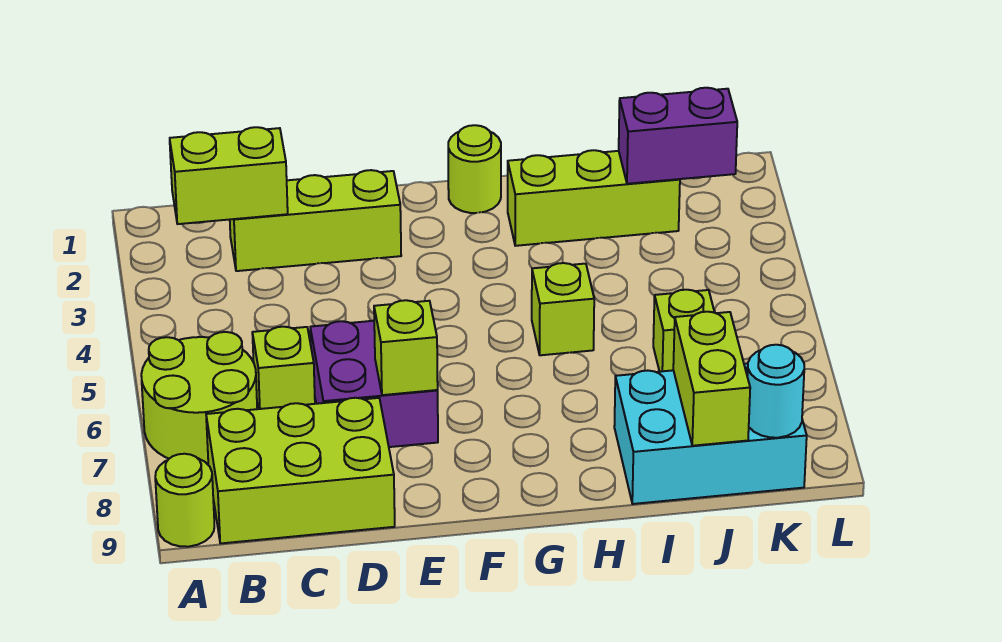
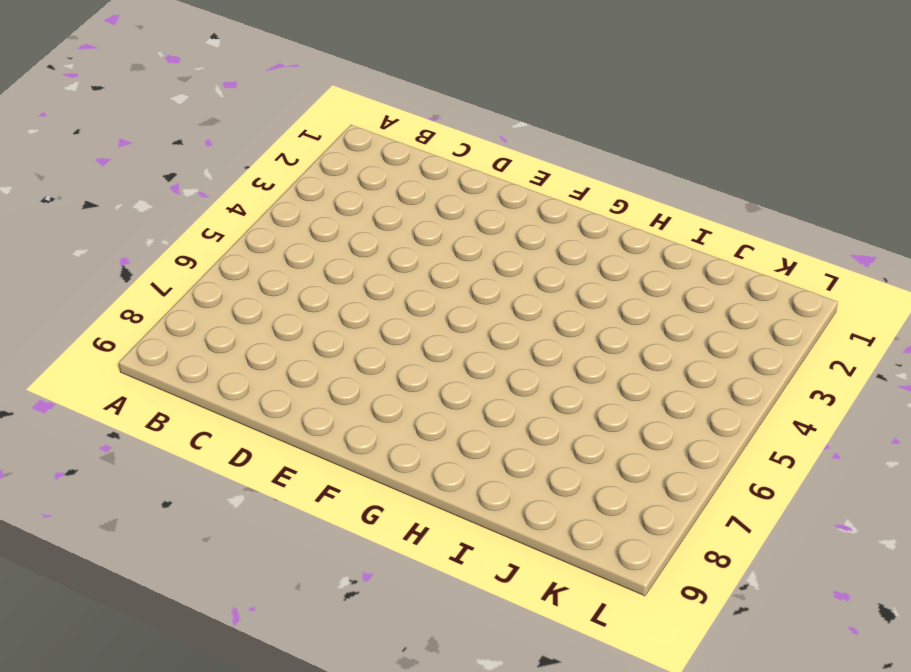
none -> lime round brick A6:B7 level 1
none -> lime round brick A9 level 1
none -> lime brick B8:D9 level 1

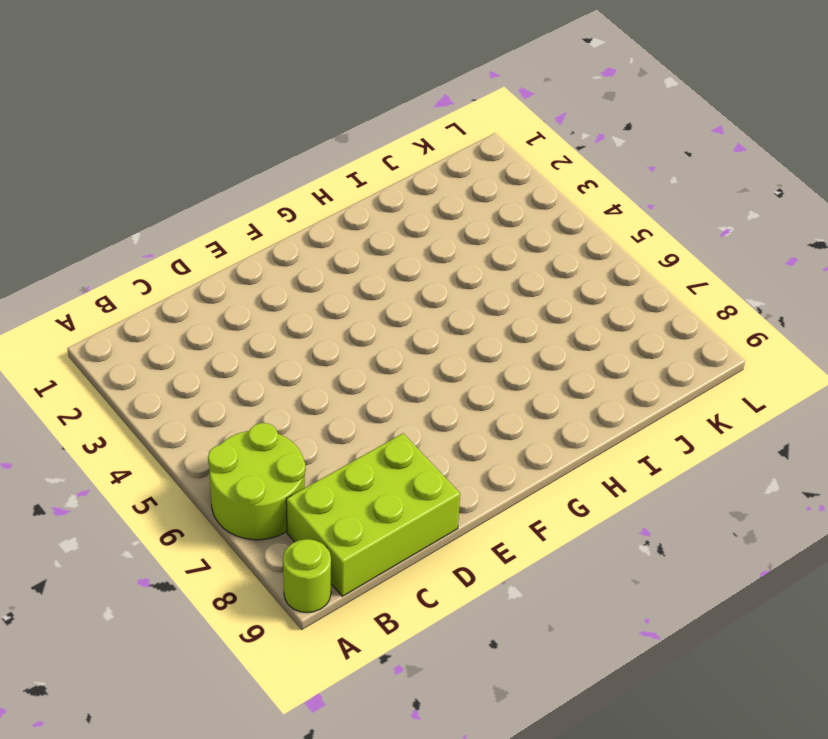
none -> lime brick C2:E2 level 1
none -> lime brick C6 level 1
none -> purple brick D6:E7 level 1

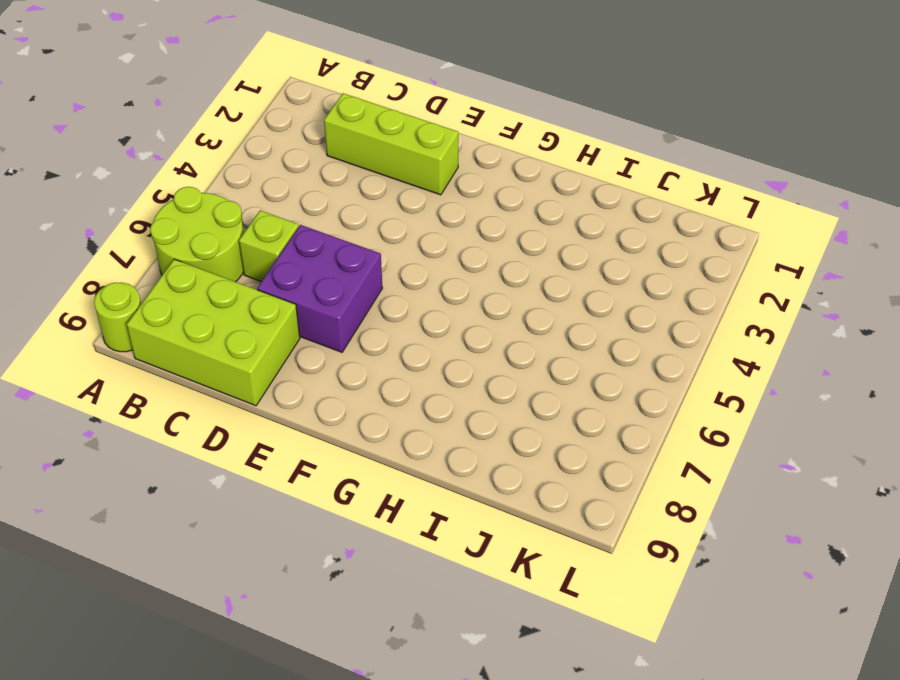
none -> lime round brick G1 level 1
none -> lime brick H2:J2 level 1
none -> lime brick H5 level 1

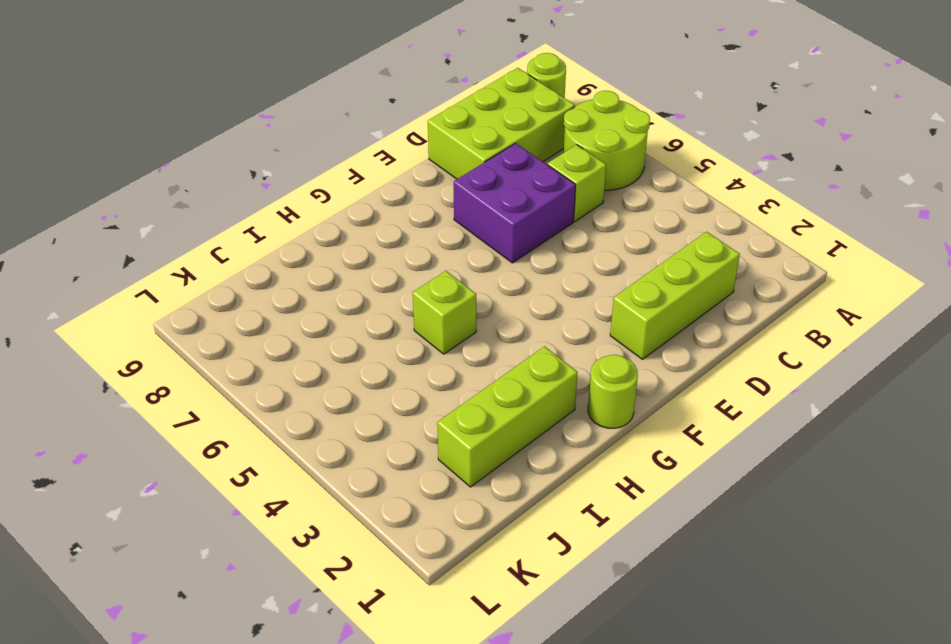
none -> cyan brick I8:K9 level 1
none -> lime brick J6 level 1
none -> lime brick B2:C2 level 2

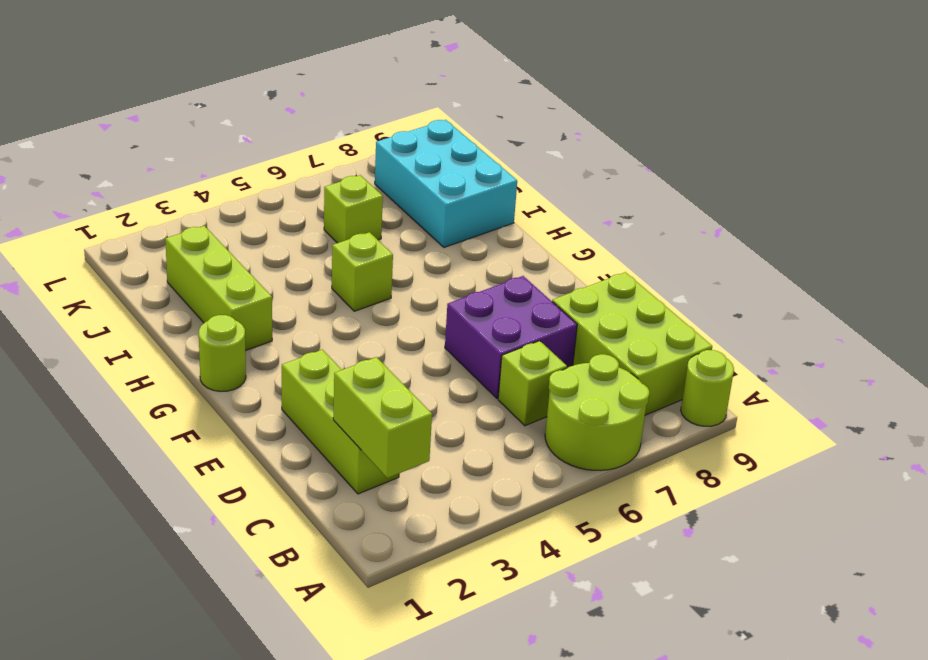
none -> lime brick E7 level 2
none -> purple brick J2:K2 level 2
none -> lime brick J8:J9 level 2

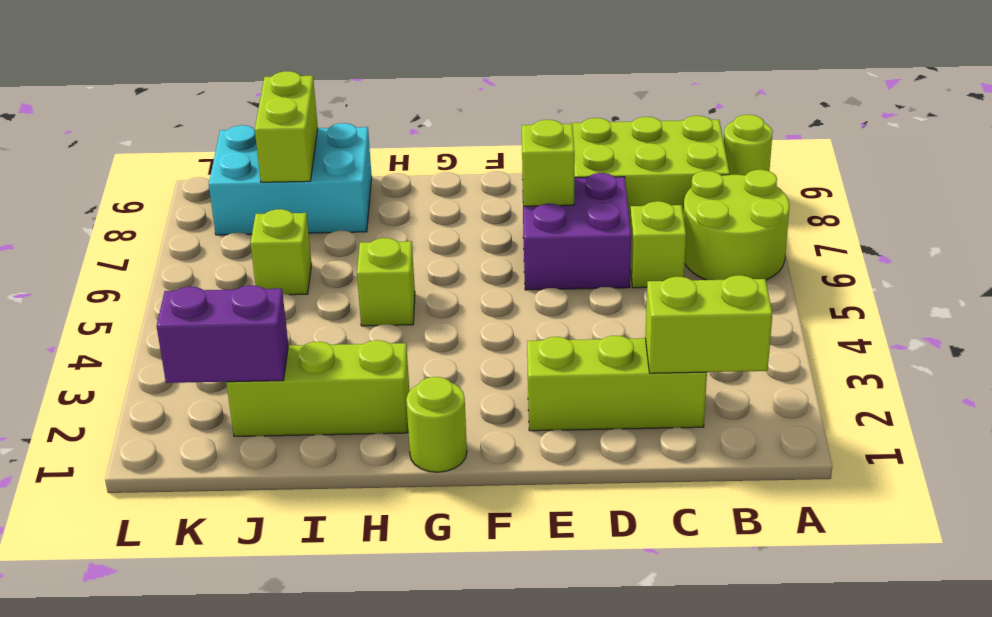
none -> cyan round brick K9 level 2

